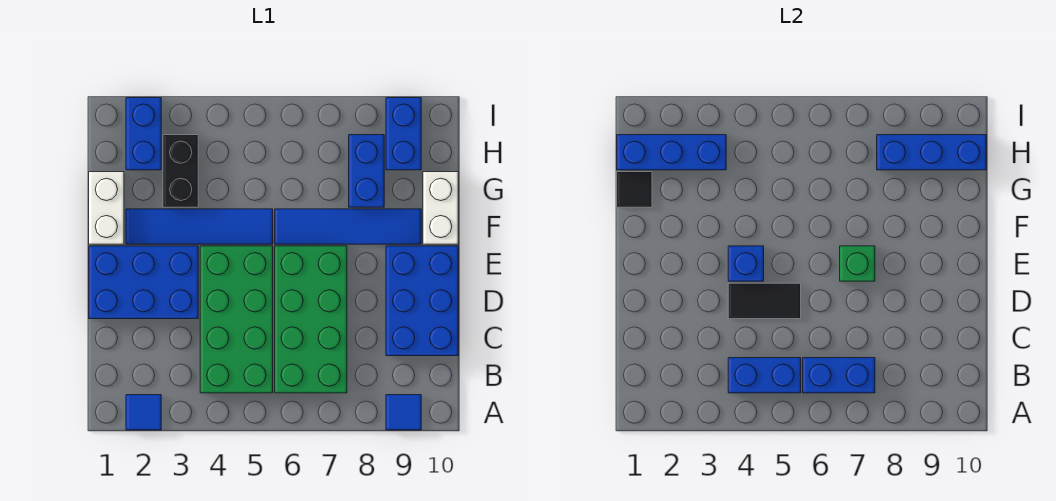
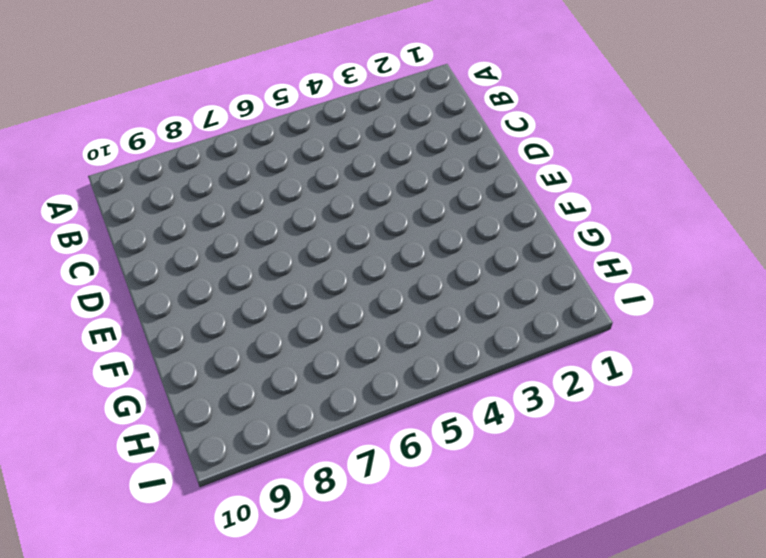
none -> blue tile A2 level 1
none -> blue tile A9 level 1
none -> green brick B4:E5 level 1

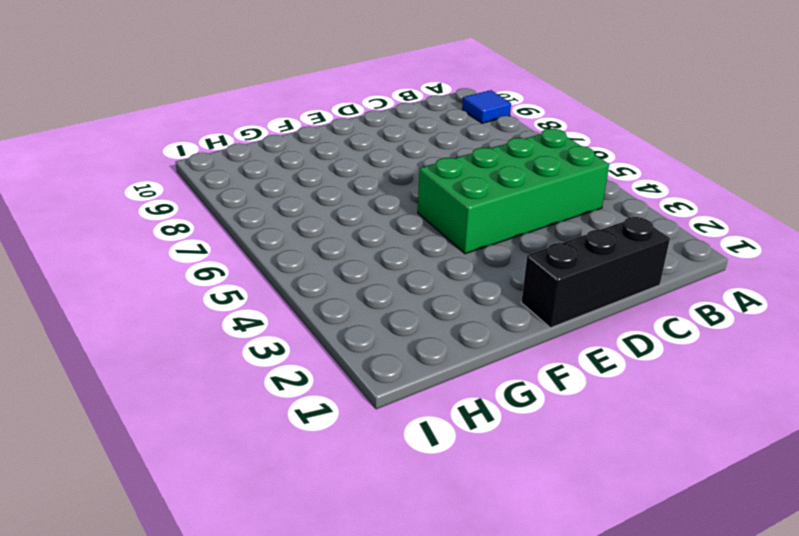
black brick C1:E1 level 1 -> blue brick D1:E3 level 1
none -> blue tile A2 level 1
none -> green brick B6:E7 level 1
none -> blue brick C9:E10 level 1

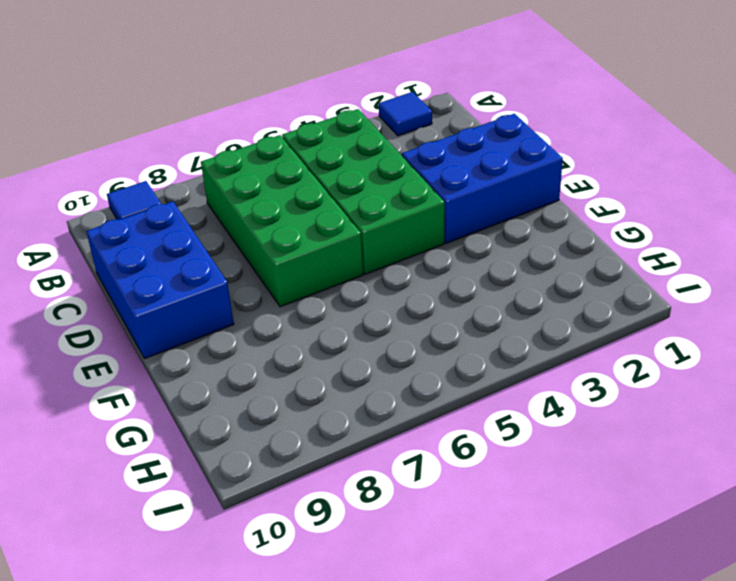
none -> white brick F1:G1 level 1
none -> blue tile F2:F5 level 1
none -> blue tile F6:F9 level 1

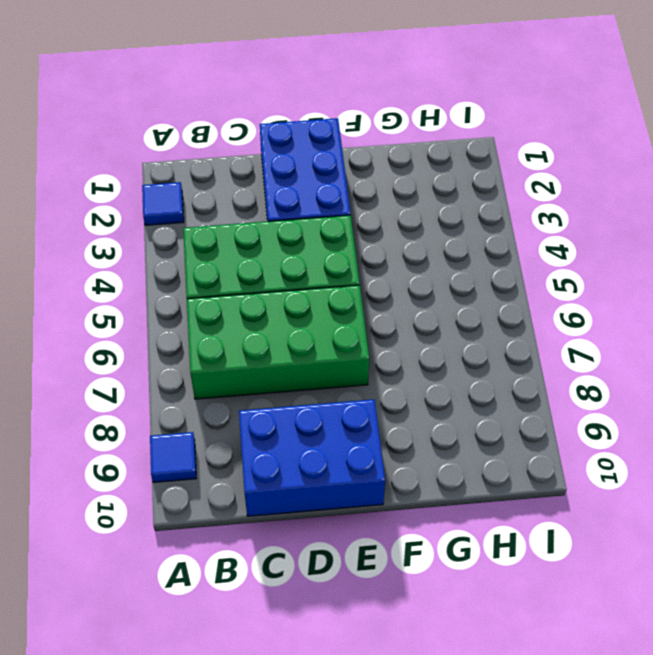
none -> white brick F1:G1 level 1
none -> blue tile F2:F5 level 1
none -> blue tile F6:F9 level 1

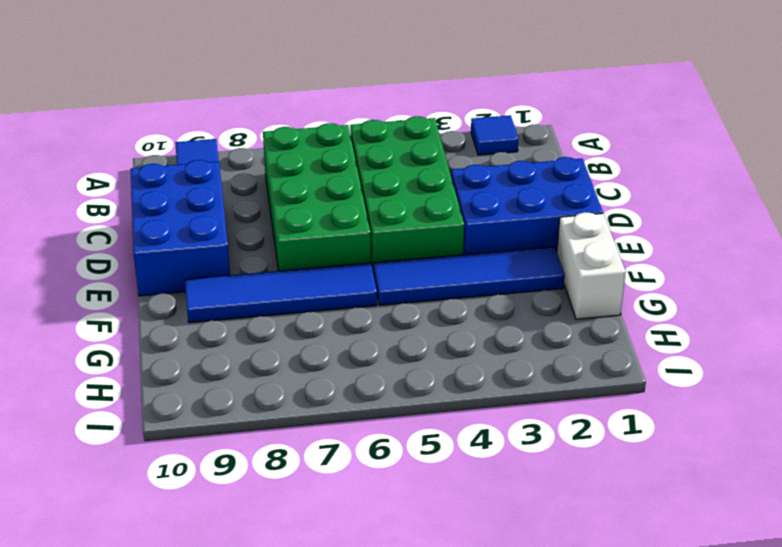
none -> white brick F10:G10 level 1
none -> black brick G3:H3 level 1
none -> blue brick G8:H8 level 1

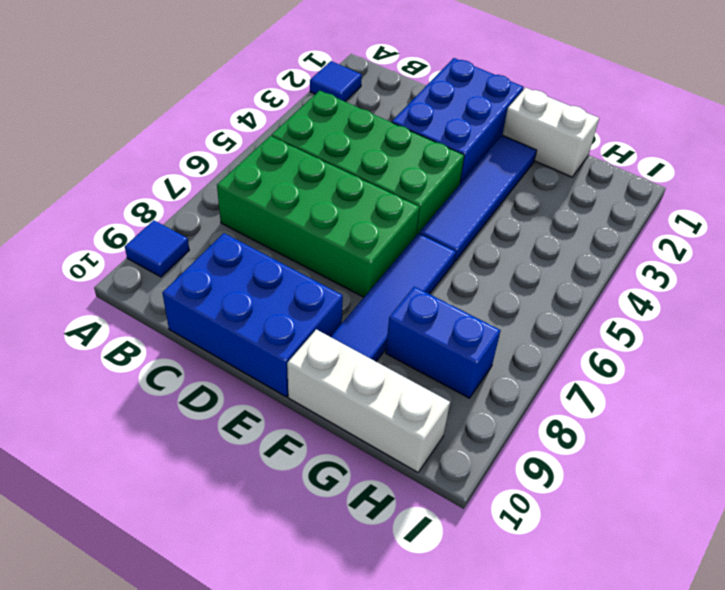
white brick F10:H10 level 1 -> white brick F10:G10 level 1
none -> black brick G3:H3 level 1
none -> blue brick H2:I2 level 1
none -> blue brick H9:I9 level 1

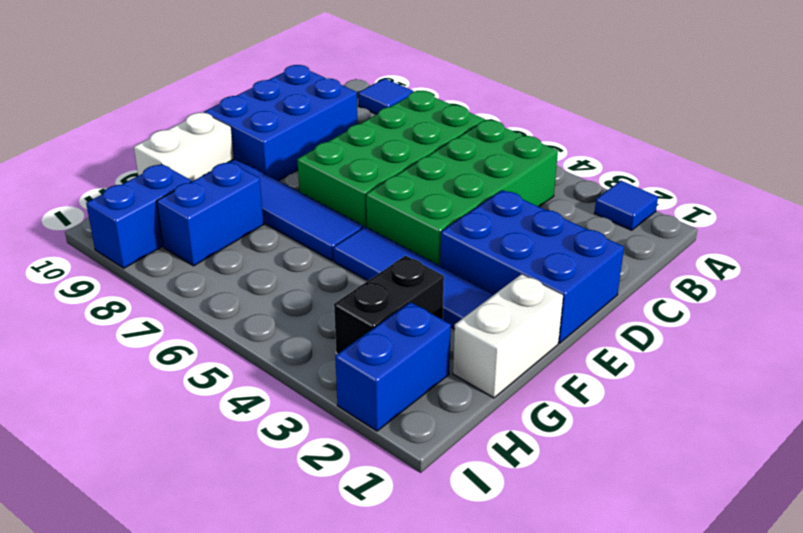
none -> blue brick B4:B5 level 2
none -> blue brick B6:B7 level 2
none -> black tile D4:D5 level 2

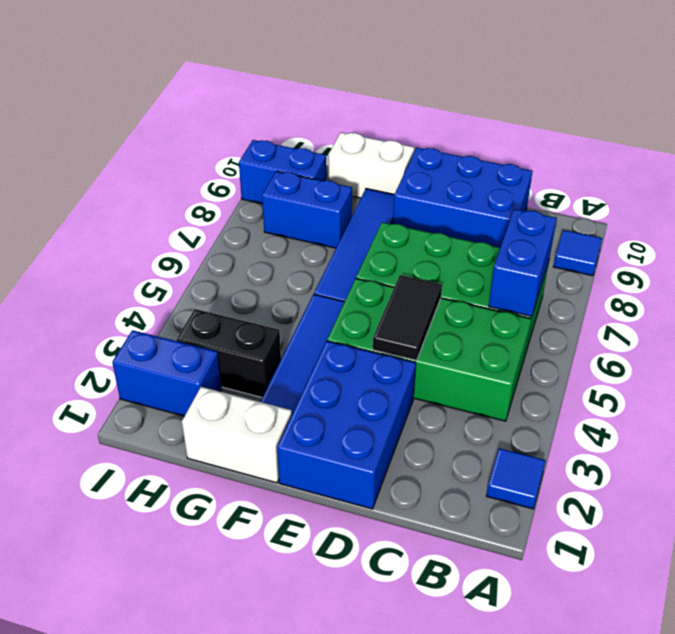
none -> blue brick B4:B5 level 2
none -> blue brick E4 level 2
none -> green brick E7 level 2

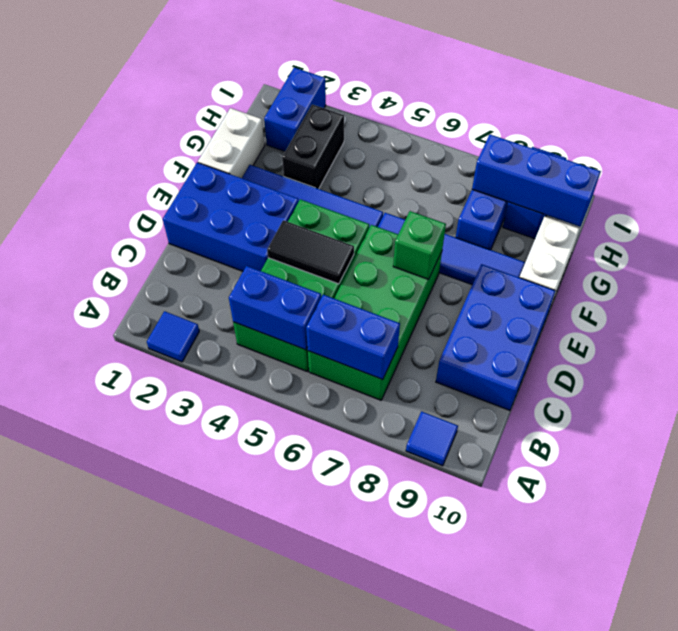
none -> blue brick E4 level 2
none -> black tile G1 level 2
none -> blue brick H1:H3 level 2

